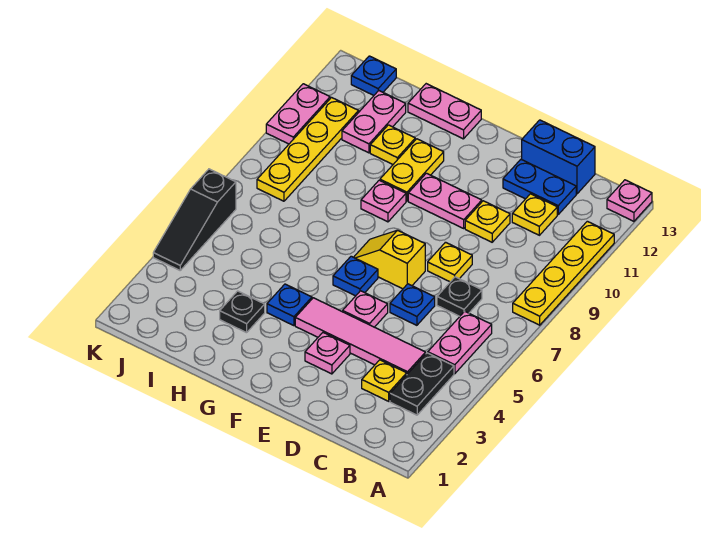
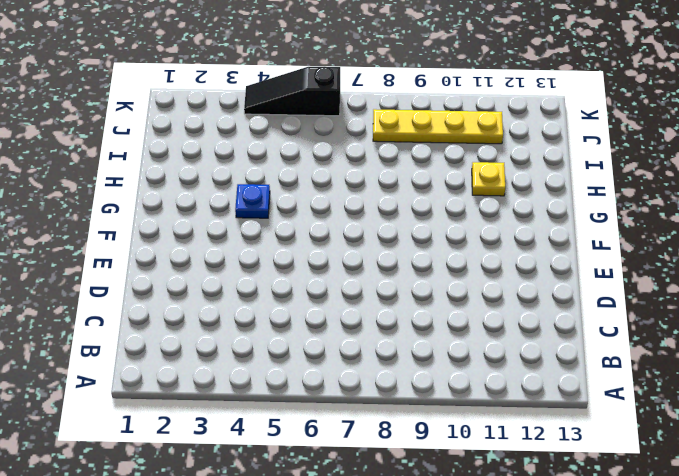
none -> yellow plate A8:A11 level 1
none -> pink plate A13 level 1
none -> black plate B3:B4 level 1

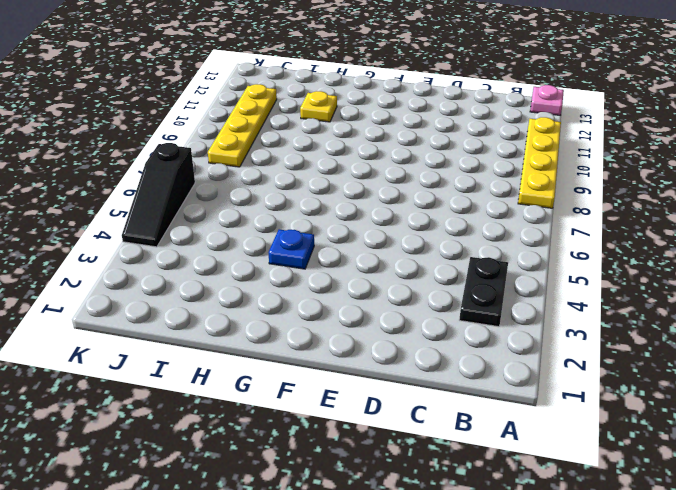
none -> pink plate B5:B6 level 1
none -> yellow plate C3 level 1
none -> pink tile C4:F4 level 1

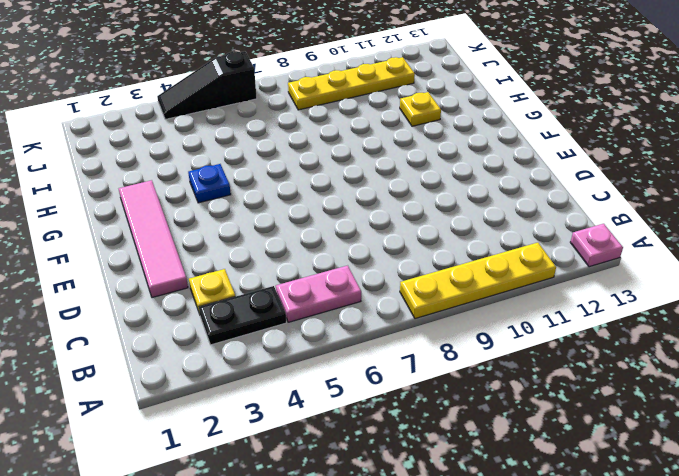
pink tile D2:G2 level 1 -> pink tile C4:F4 level 1
none -> black plate C7 level 1
none -> yellow plate C11 level 1
none -> blue plate C12:D12 level 1

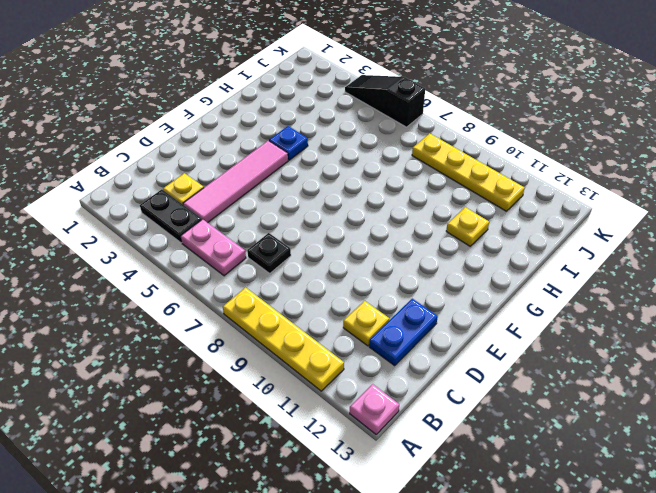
none -> blue brick C13:D13 level 1
none -> blue plate D6 level 1
none -> yellow plate D8 level 1

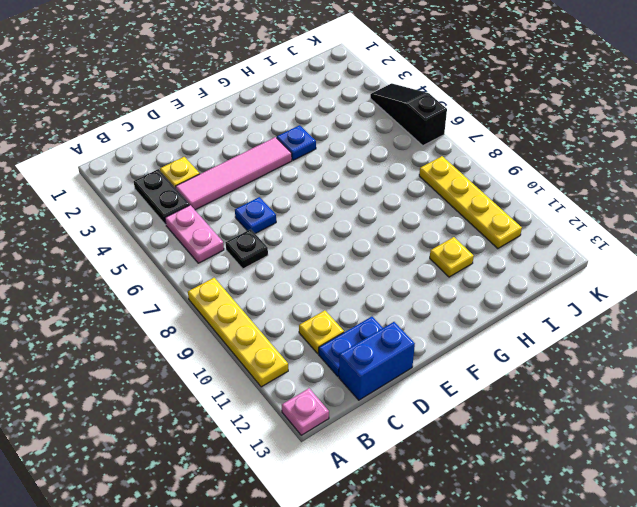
none -> yellow plate D8 level 1
none -> yellow plate D10 level 1
none -> pink plate E3 level 1

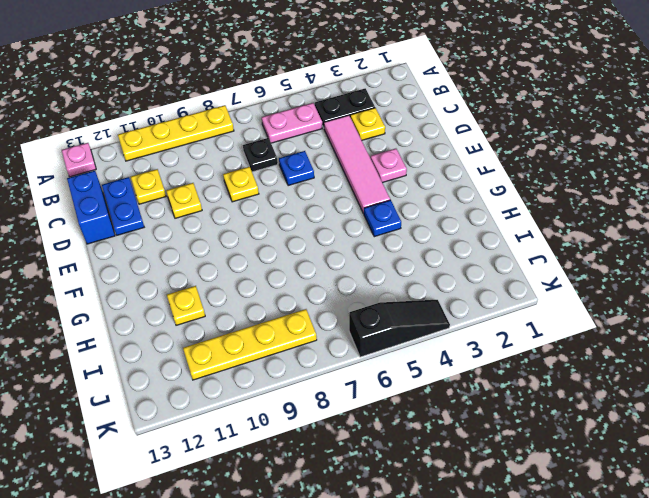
none -> pink plate E5 level 1
none -> yellow slope E7:F7 level 1 top E
none -> pink plate E10:F10 level 1

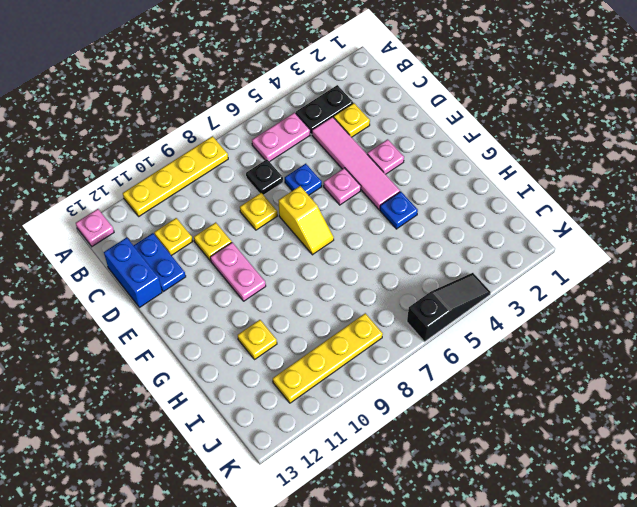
none -> blue plate F6 level 1
none -> pink plate G9 level 1
none -> yellow plate G10:G11 level 1

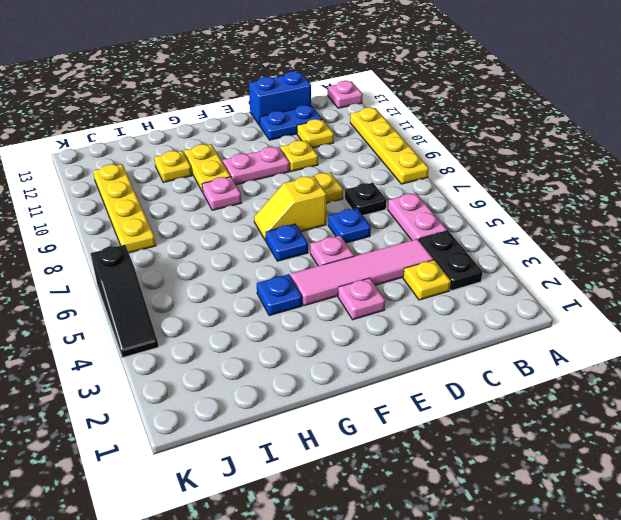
none -> pink plate G13:H13 level 1
none -> black plate H3 level 1
none -> pink plate I11:I12 level 1

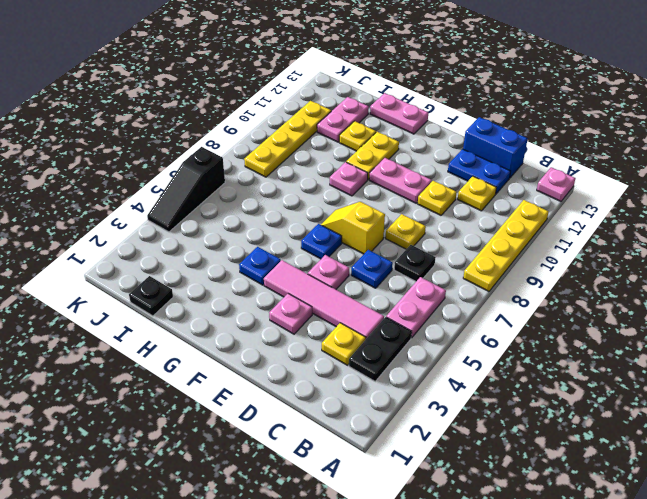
black plate I1 level 1 -> black plate H3 level 1
none -> blue plate J13 level 1
none -> pink plate K10:K11 level 1

